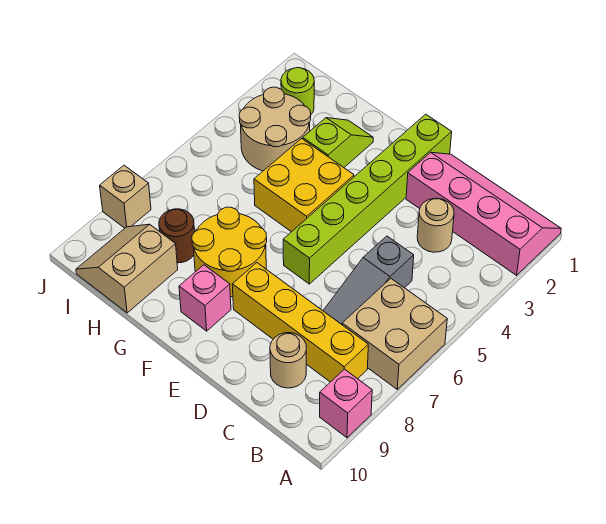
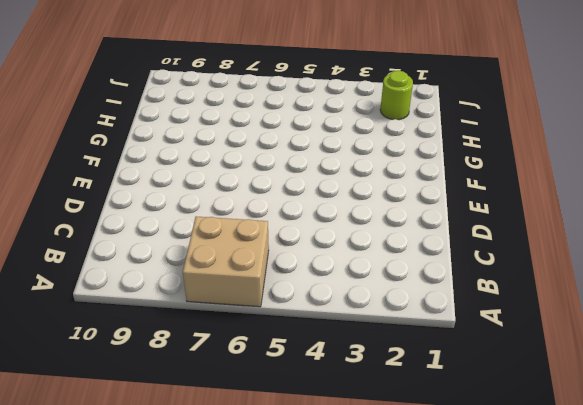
none -> pink slope A1:D2 level 1 top 2
none -> pink brick A9 level 1
none -> yellow brick B8:E8 level 1

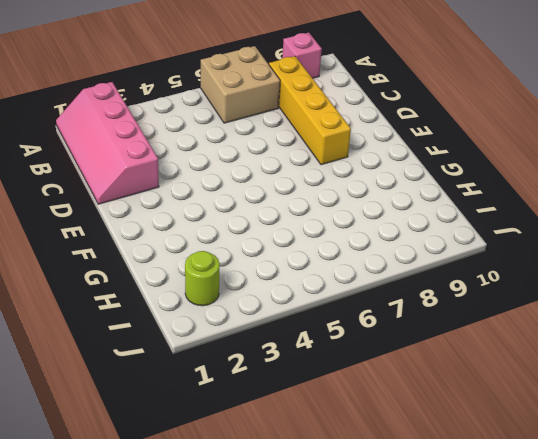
none -> tan round brick C3 level 1
none -> grey slope C5:C7 level 1 top 5
none -> tan round brick C9 level 1

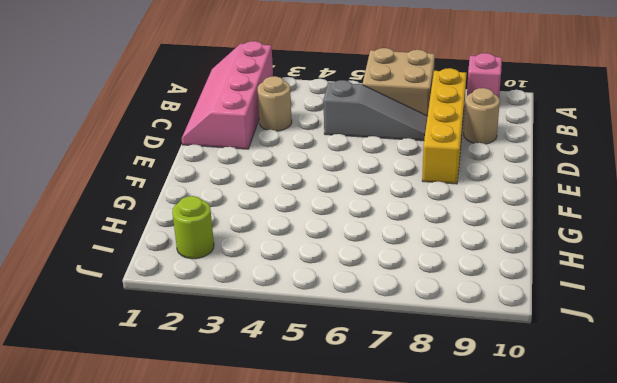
none -> lime brick E1:E6 level 1
none -> yellow brick F4:G5 level 1
none -> yellow round brick F7:G8 level 1

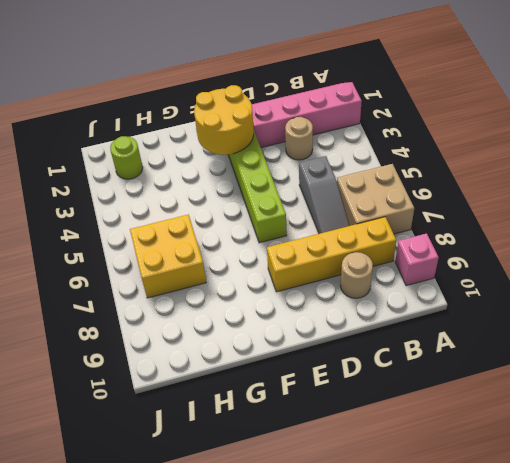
yellow round brick E2:F3 level 2 -> yellow round brick F7:G8 level 1
yellow brick H6:I7 level 1 -> yellow brick F4:G5 level 1
none -> pink brick F9 level 1
none -> lime slope G2:G3 level 1 top 3
none -> tan round brick H3:I4 level 1

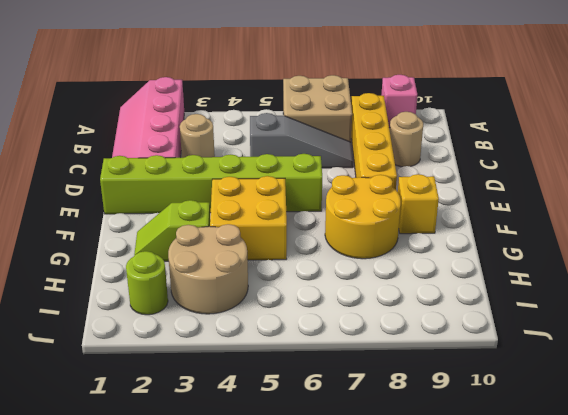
yellow brick F9 level 1 -> pink brick F9 level 1
none -> brown round brick H8 level 1
none -> tan slope H9:I10 level 1 top H
none -> tan brick J8 level 1

